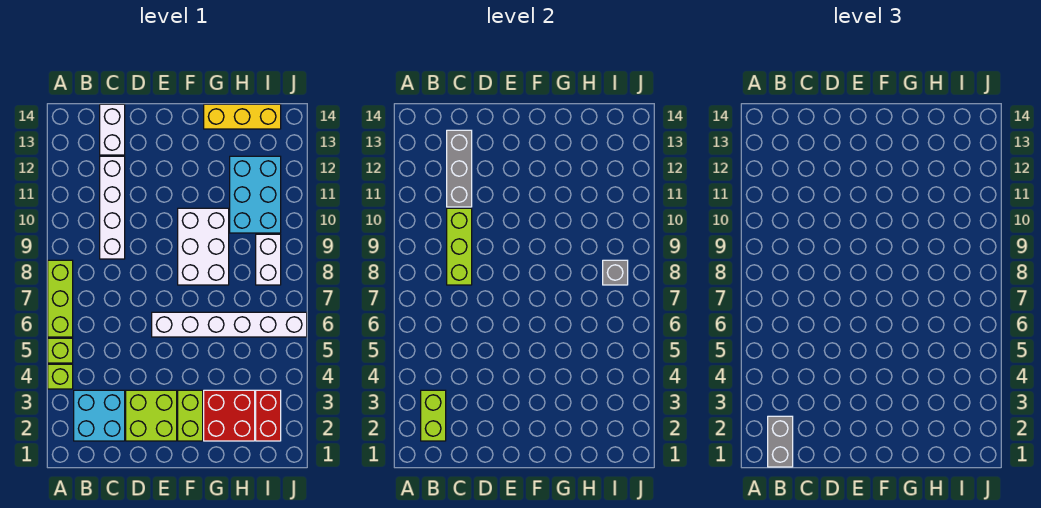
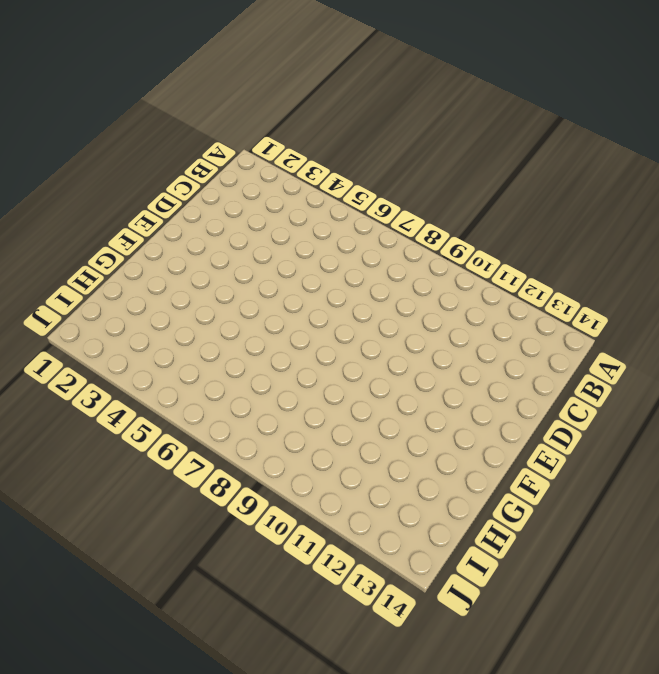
none -> lime brick A4 level 1
none -> lime brick A5 level 1
none -> lime brick A6:A8 level 1

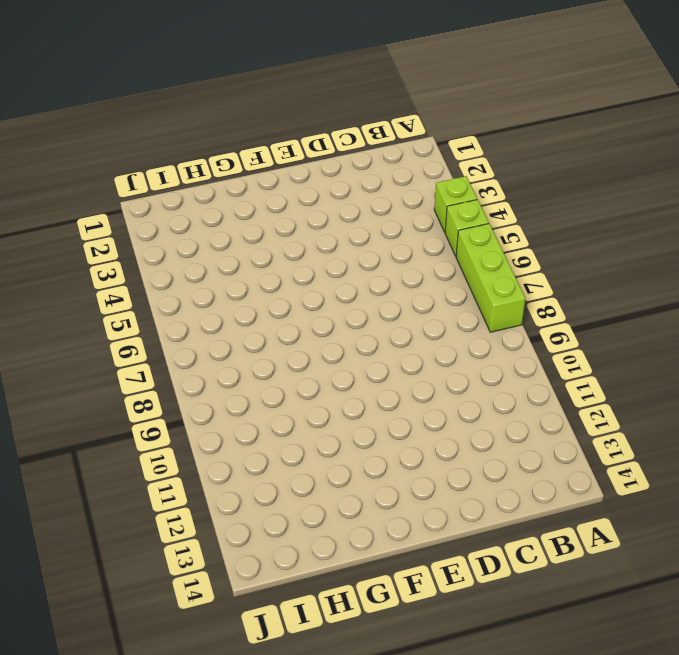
none -> cyan brick B2:C3 level 1
none -> white brick C9:C12 level 1
none -> white brick C13:C14 level 1

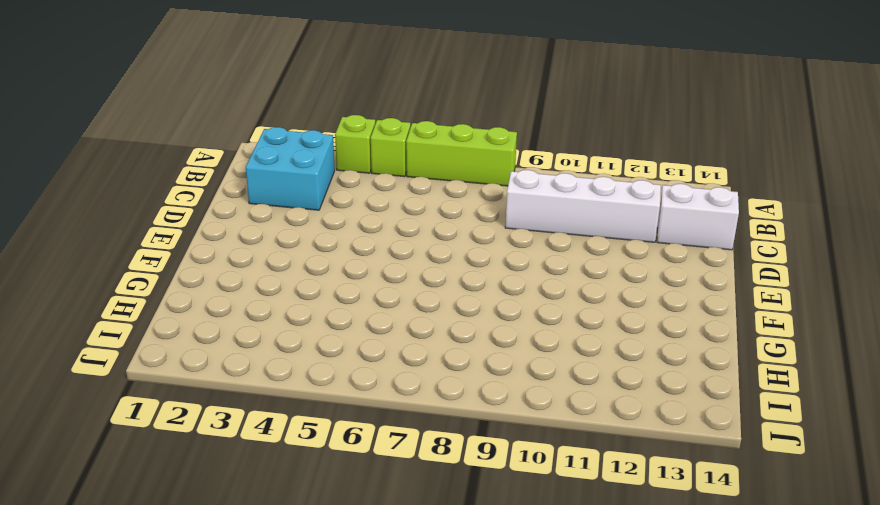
none -> lime brick D2:E3 level 1
none -> white brick E6:J6 level 1
none -> lime brick F2:F3 level 1

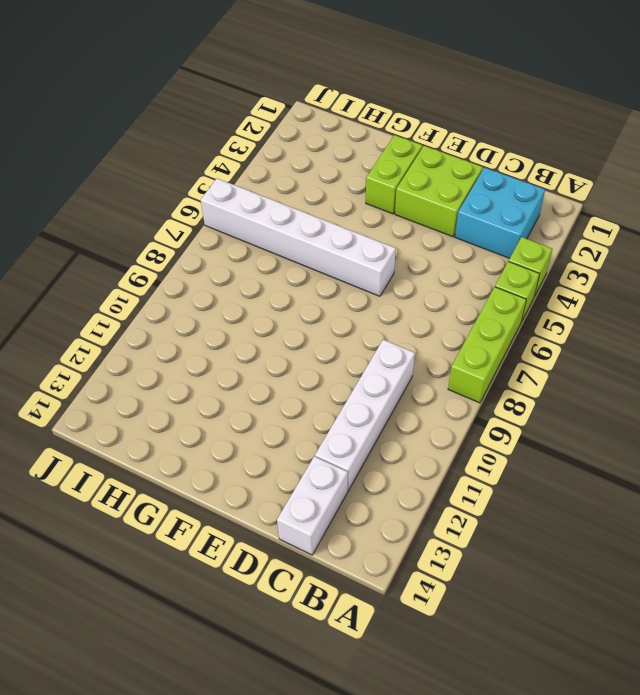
none -> white brick F8:G10 level 1
none -> red brick G2:H3 level 1
none -> yellow brick G14:I14 level 1

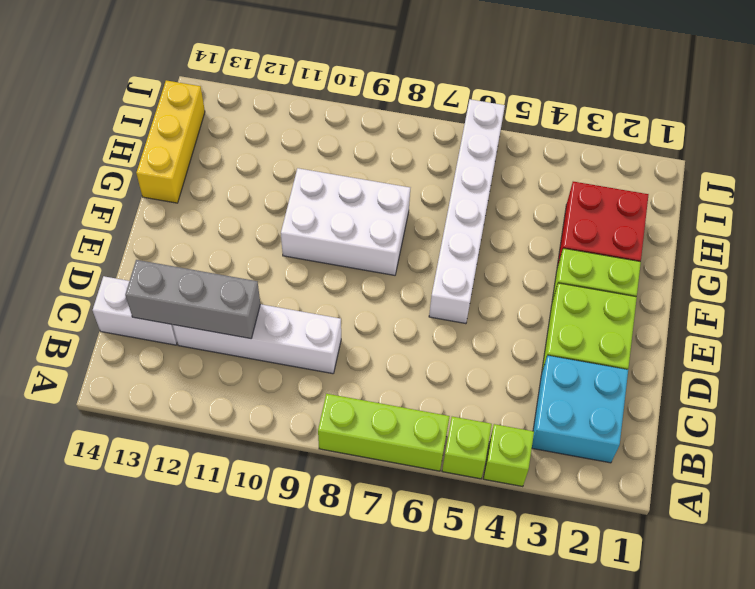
none -> cyan brick H10:I12 level 1
none -> red brick I2:I3 level 1
none -> white brick I8:I9 level 1

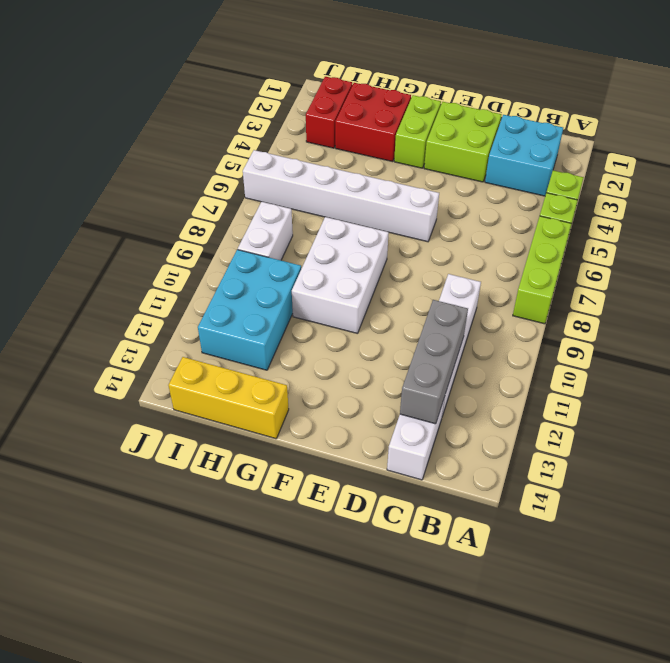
none -> lime brick B2:B3 level 2
none -> lime brick C8:C10 level 2
none -> grey brick I8 level 2

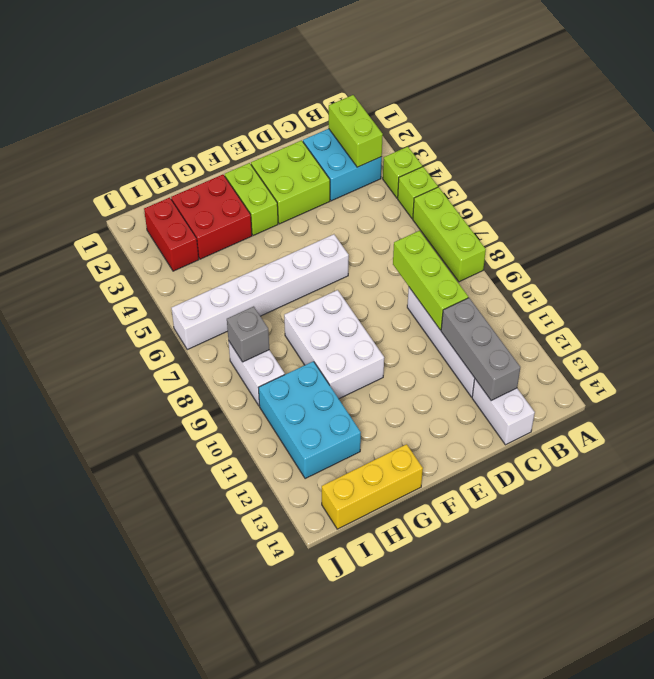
none -> grey brick B1:B2 level 3

